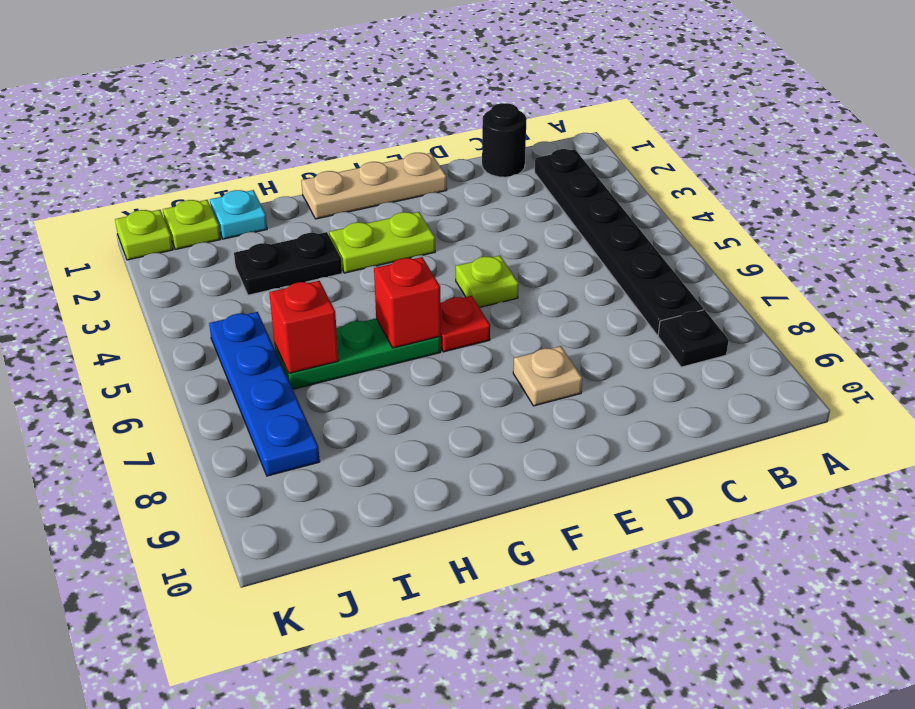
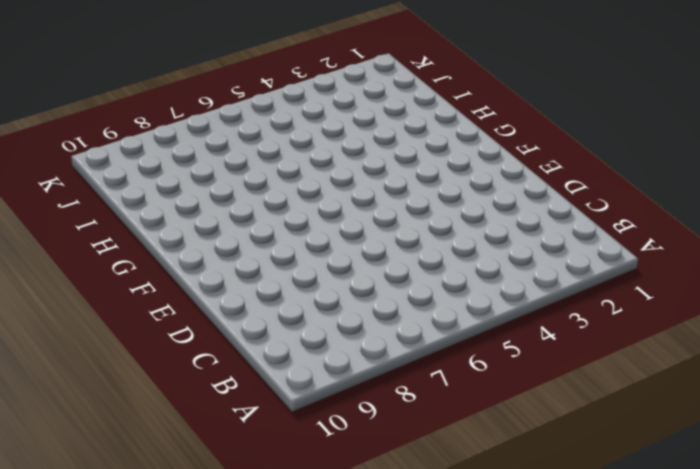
none -> black plate B2:B7 level 1
none -> black plate B8 level 1
none -> black round brick C1 level 1

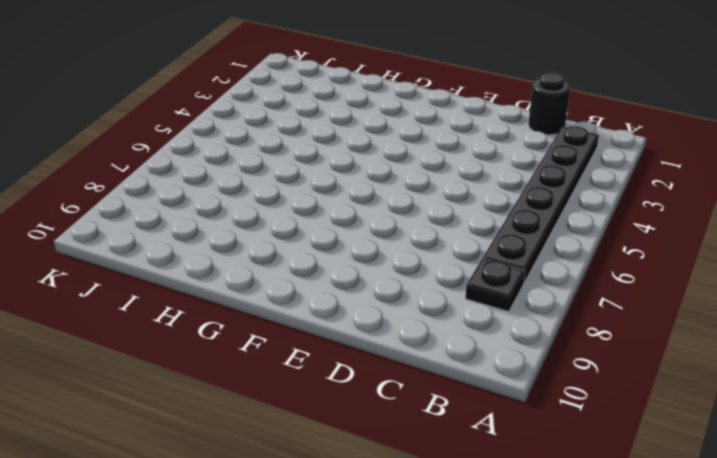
none -> tan plate E1:G1 level 1
none -> lime plate E5 level 1
none -> tan plate E8 level 1

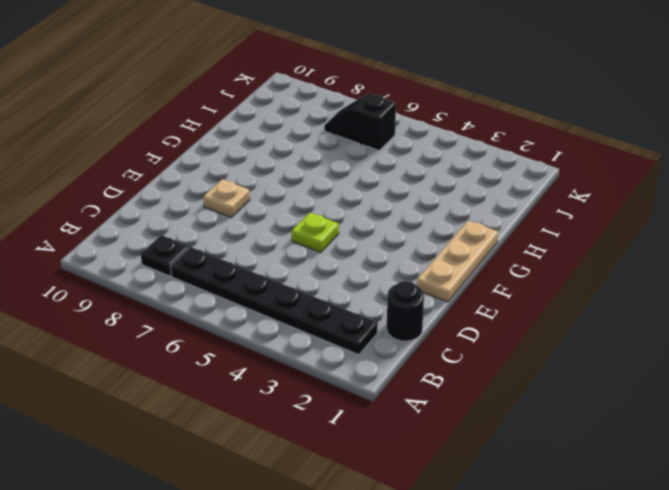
black slope J6:J7 level 1 top 6 -> blue plate J5:J8 level 1
none -> lime plate F3:G3 level 1
none -> red plate F6 level 1
none -> green plate G6:I6 level 1

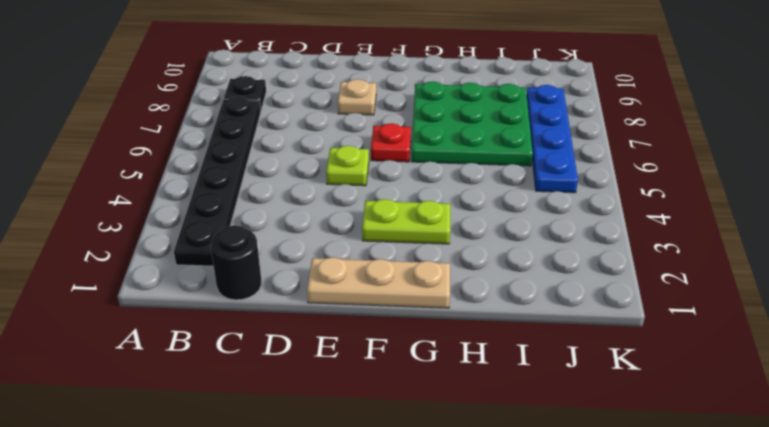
green plate G6:I8 level 1 -> green plate G6:I6 level 1
none -> black plate H3:I3 level 1
none -> cyan plate I1 level 1
none -> lime plate J1 level 1

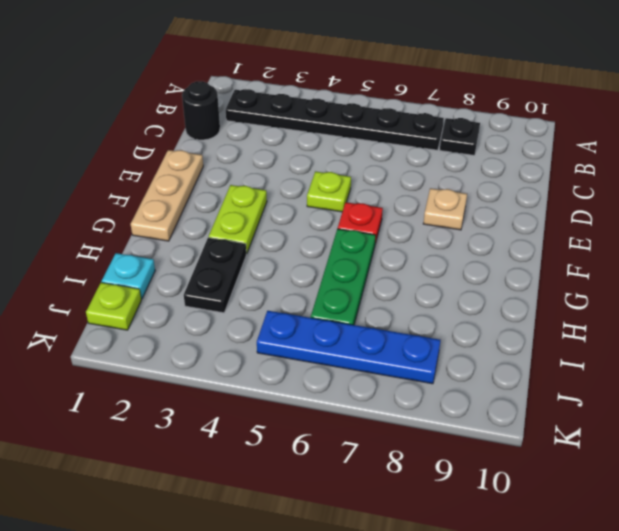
none -> lime plate K1 level 1
none -> red brick G6 level 2
none -> red brick I6 level 2

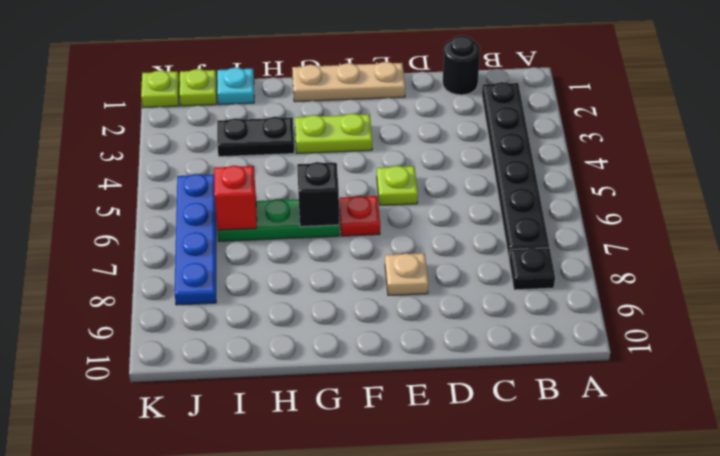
black brick G6 level 2 -> red brick G6 level 2

